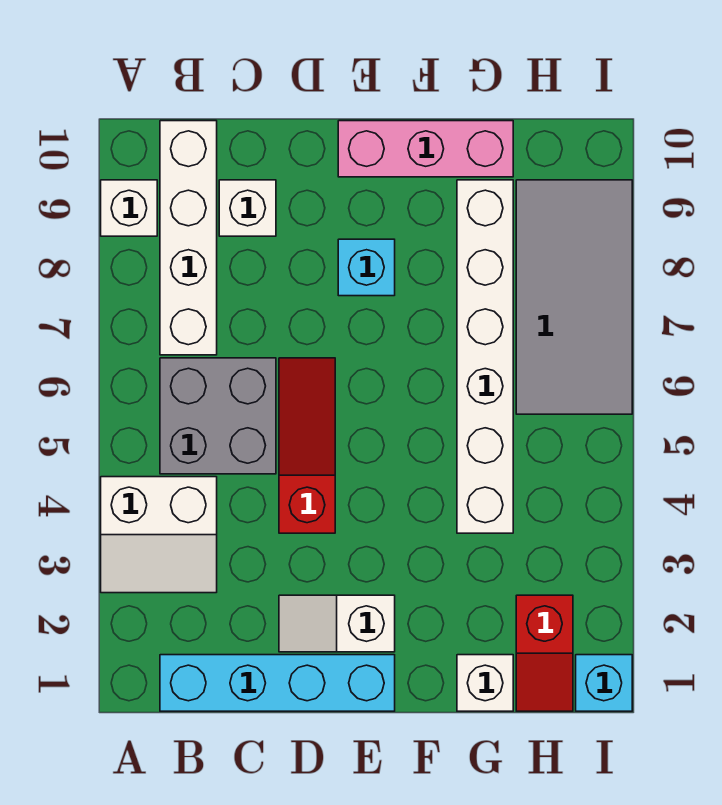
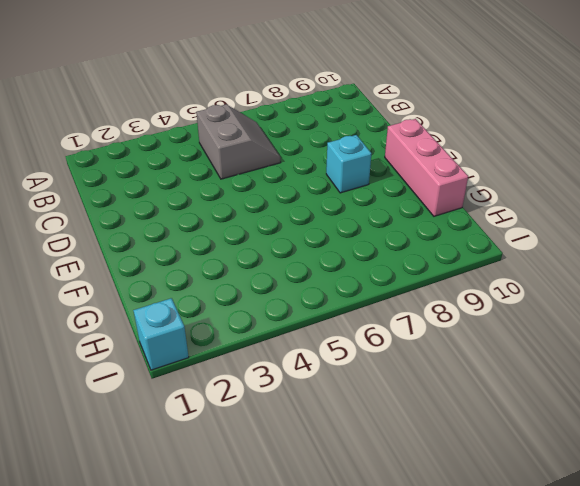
grey slope B5:C6 level 1 top 5 -> grey brick B5:C6 level 1
none -> white slope A3:B4 level 1 top 4
none -> white brick A9 level 1
none -> cyan brick B1:E1 level 1

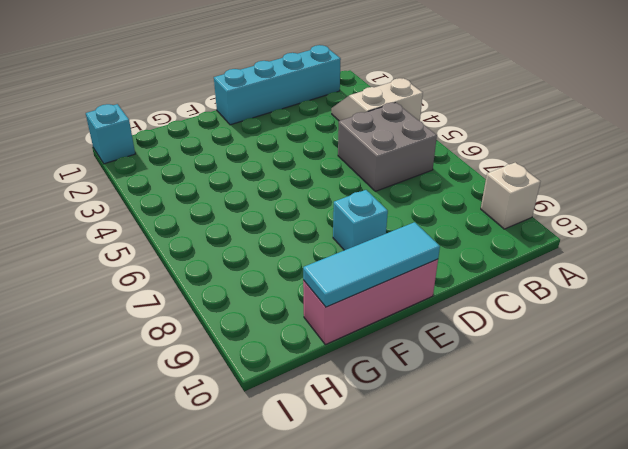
cyan tile E10:G10 level 2 -> none
none -> white brick B7:B10 level 1
none -> white brick C9 level 1
none -> white slope D2:E2 level 1 top E

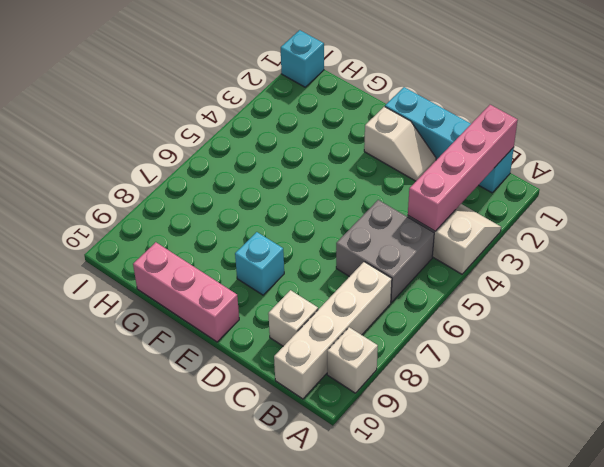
pink brick B1:B4 level 2 -> none
none -> red slope D4:D6 level 1 top 4
none -> white brick G1 level 1
none -> white brick G4:G9 level 1

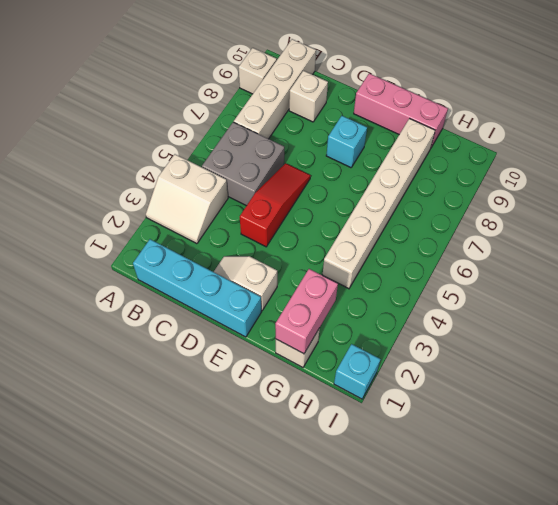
pink brick G1:G2 level 2 -> none
none -> red slope H1:H2 level 1 top 2
none -> grey tile H6:I9 level 1

